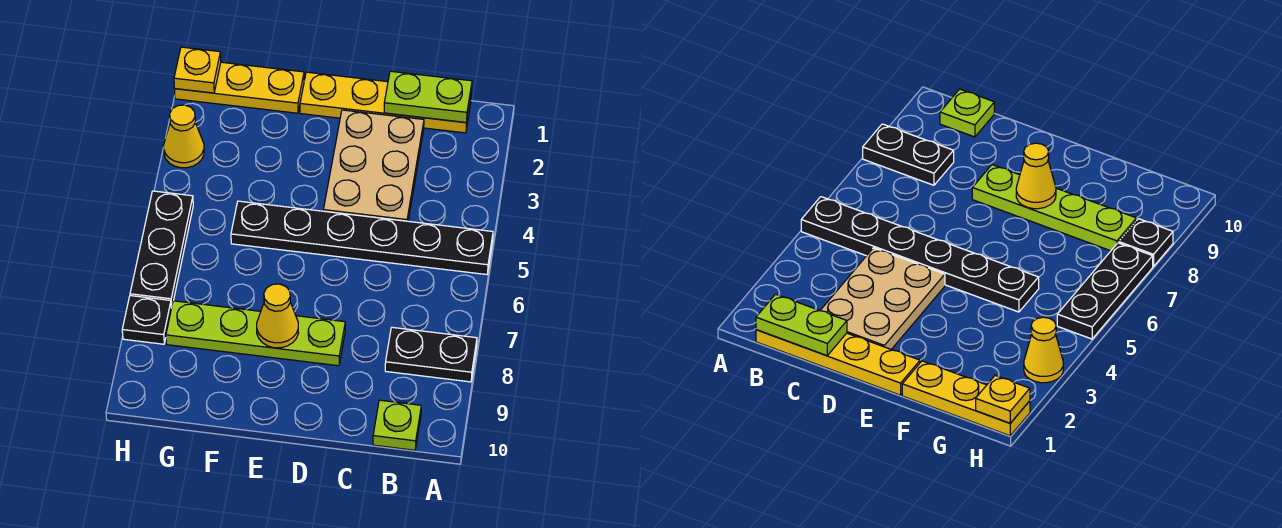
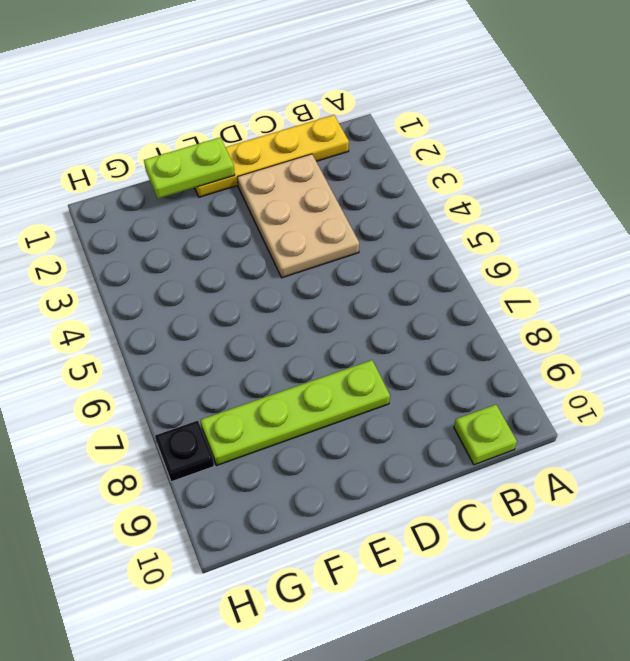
lime plate E1:F1 level 2 -> lime plate B1:C1 level 2
none -> black plate A5:F5 level 1
none -> black plate A8:B8 level 1
none -> yellow plate F1:H1 level 1

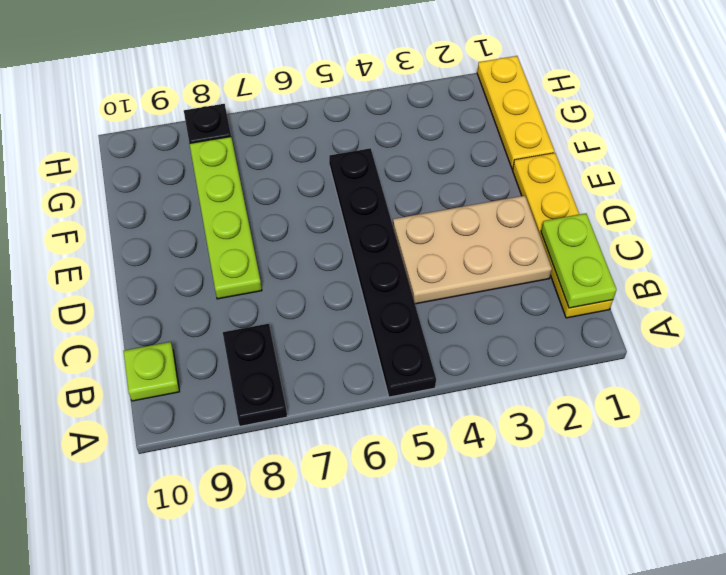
none -> yellow cone H3 level 1
none -> black plate H5:H7 level 1
none -> yellow cone E8 level 2

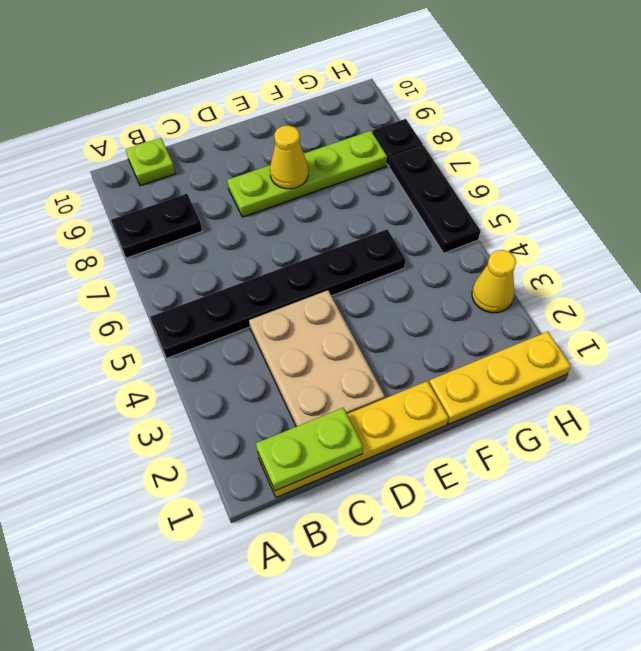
none -> yellow plate H1 level 2

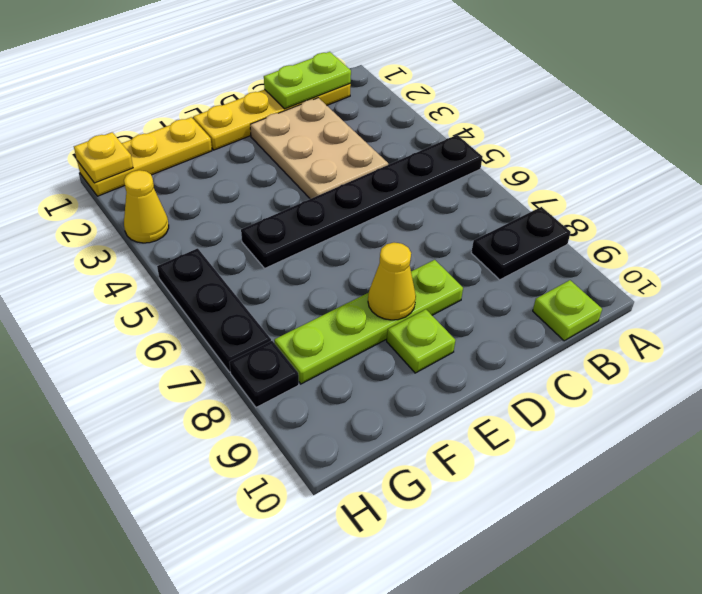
lime plate E9 level 1 -> none

